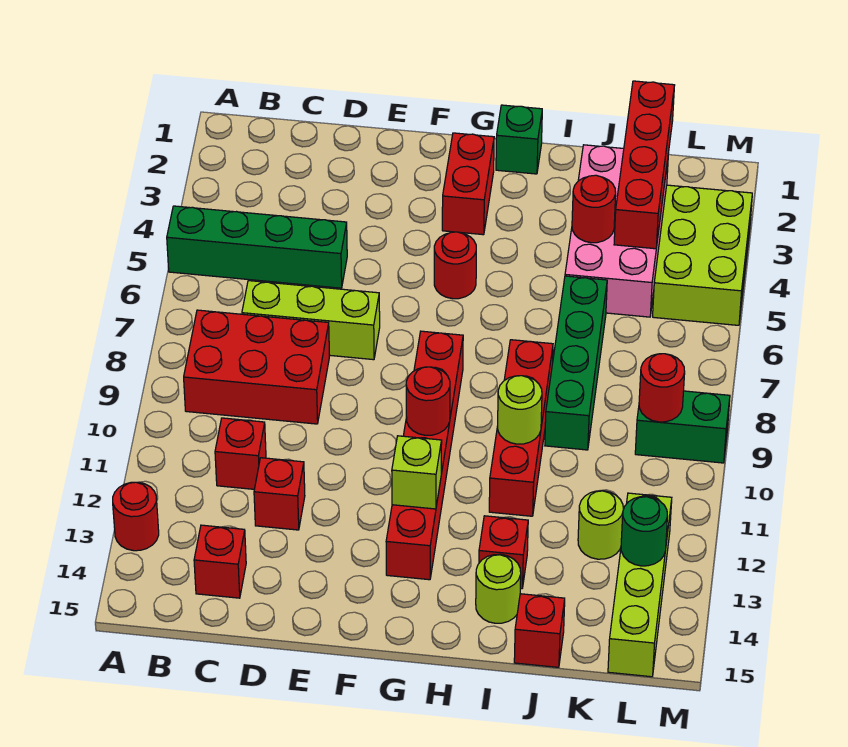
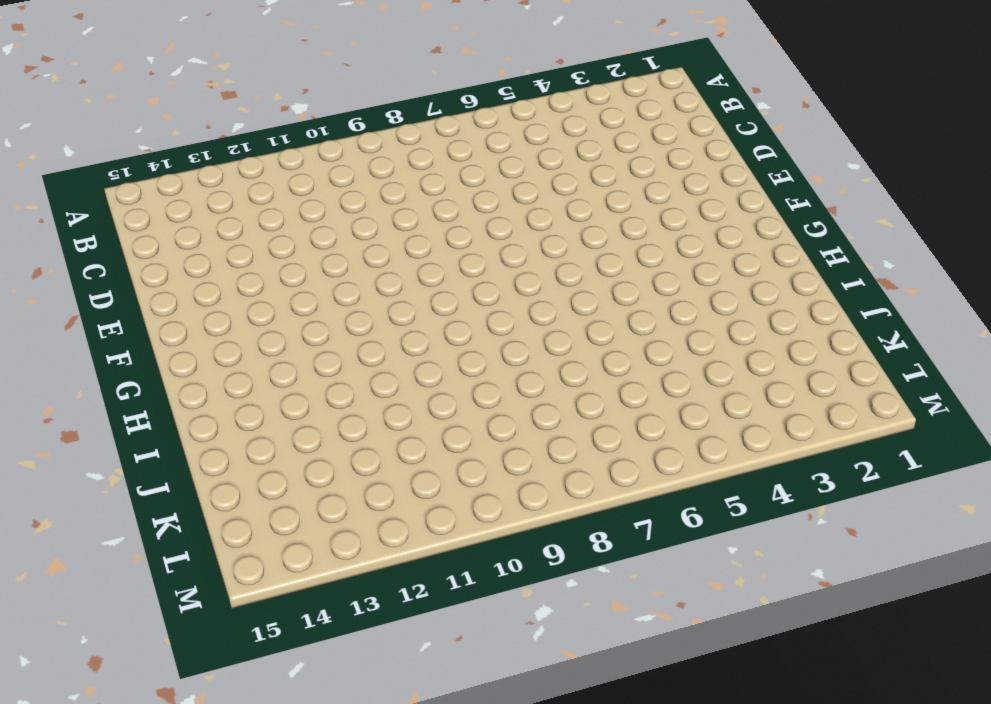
none -> green brick A5:D5 level 1
none -> red round brick A13 level 1
none -> red brick B8:D9 level 1

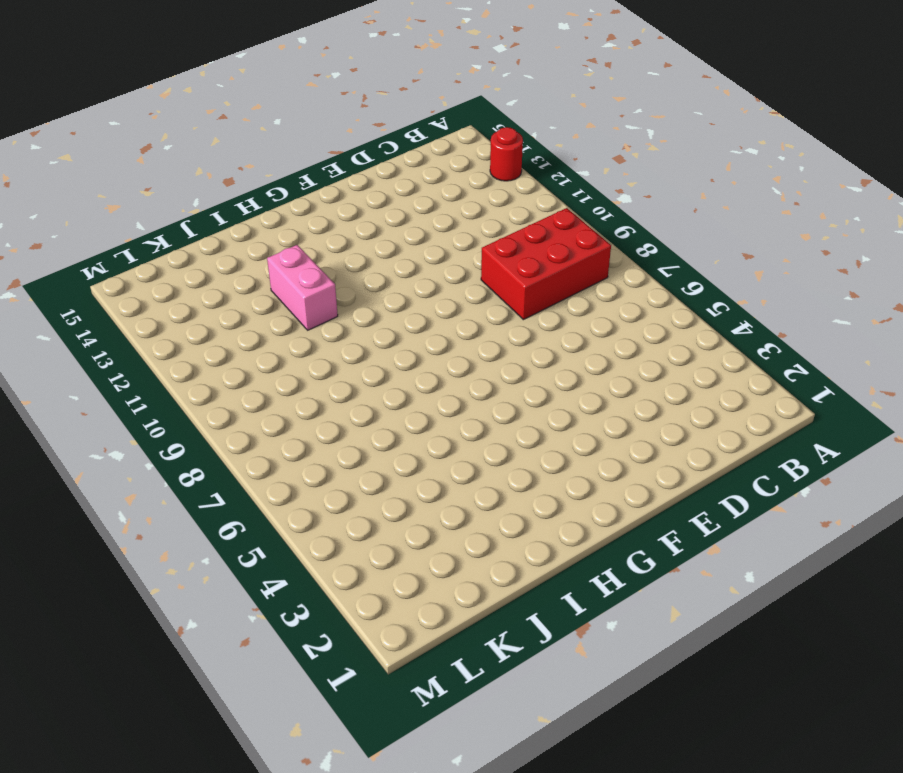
pink brick I11:I12 level 1 -> red brick I8:I11 level 1
none -> green brick A5:D5 level 1
none -> lime brick C7:E7 level 1
none -> red brick C11 level 1

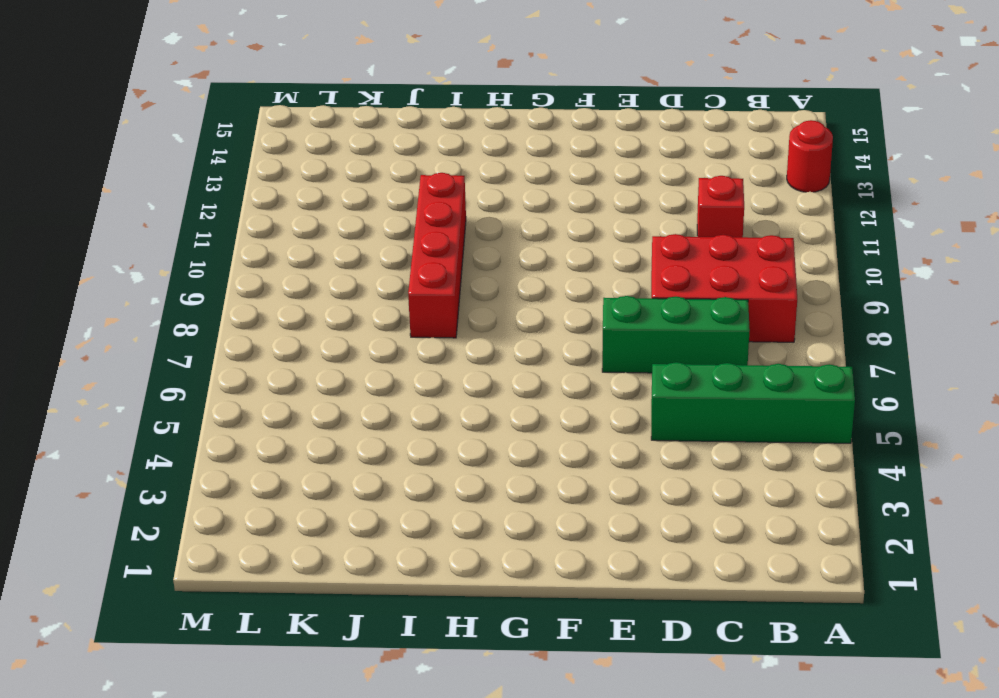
green brick C7:E7 level 1 -> lime brick C7:E7 level 1
none -> red brick C14 level 1
none -> red brick D12 level 1
none -> red brick G2:G3 level 1

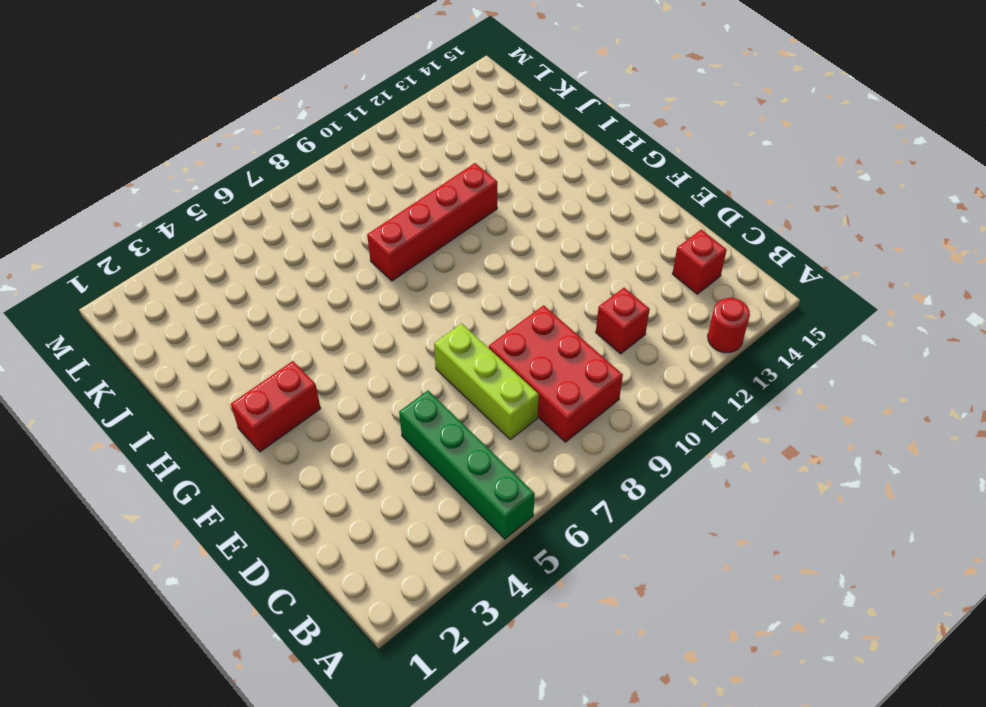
none -> red brick D12 level 1
none -> red round brick G5 level 1
none -> red brick G8:G13 level 1

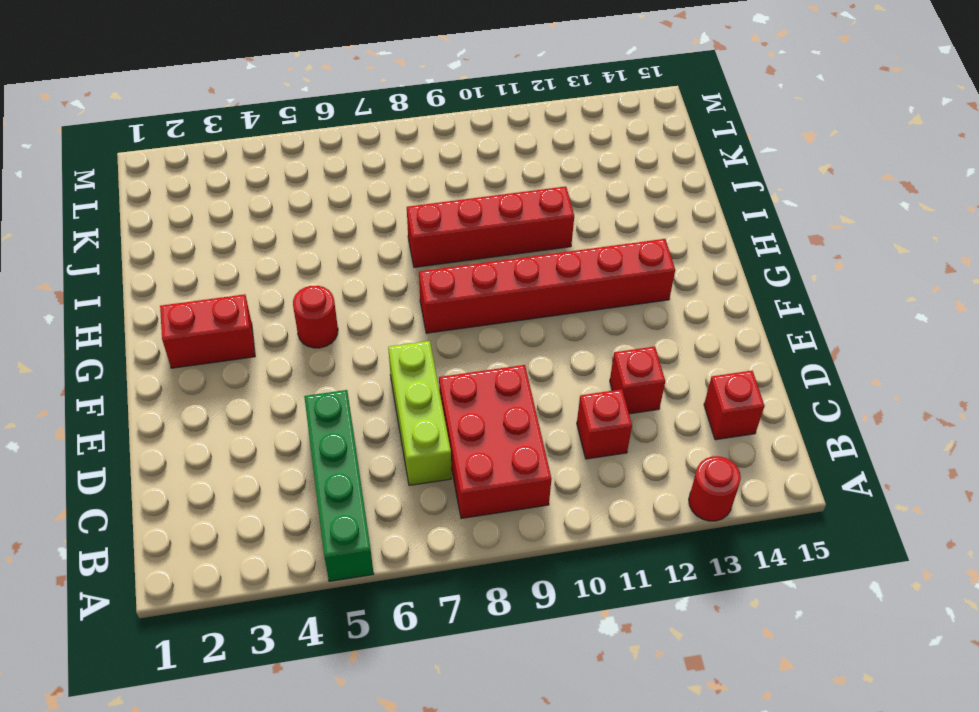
none -> green brick H1 level 1
none -> red brick I13 level 1
none -> lime round brick I14 level 1

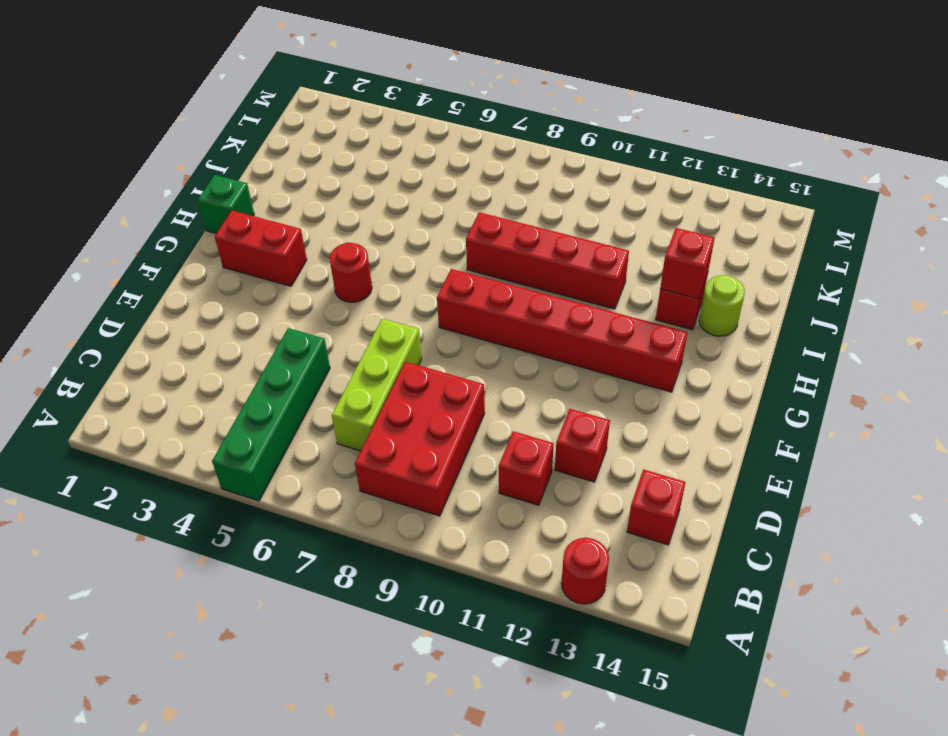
red brick I13 level 2 -> red brick J15 level 1
none -> pink brick J2:K5 level 1
none -> green brick J6:J9 level 1
none -> lime round brick K12 level 1

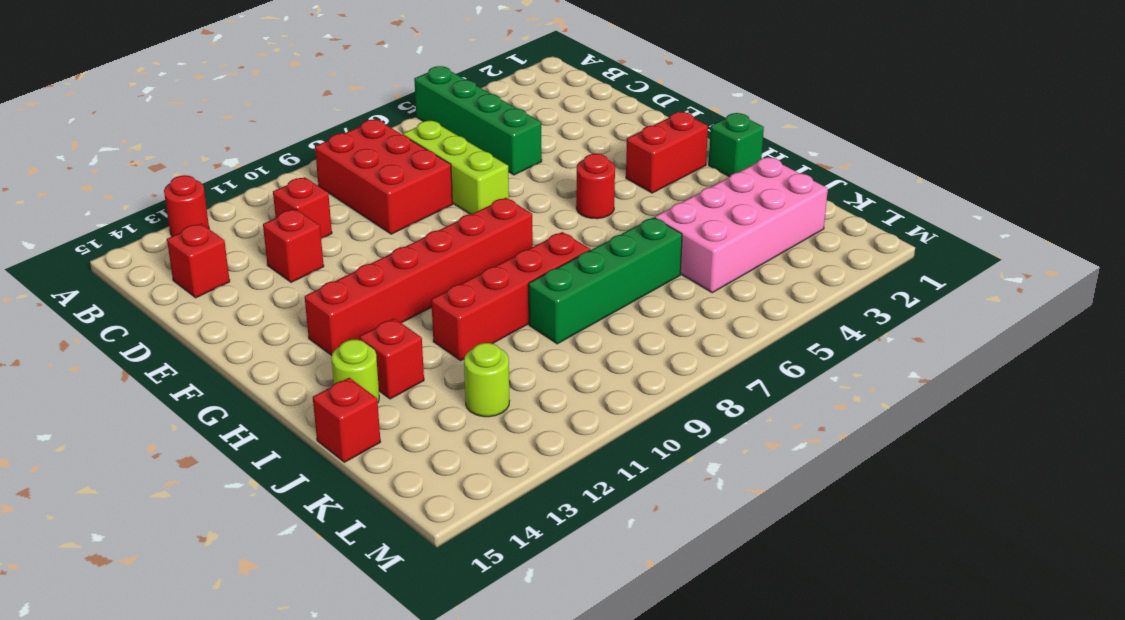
none -> lime brick L3:M5 level 1
none -> green brick L9:M9 level 1
none -> lime brick L12:L15 level 1

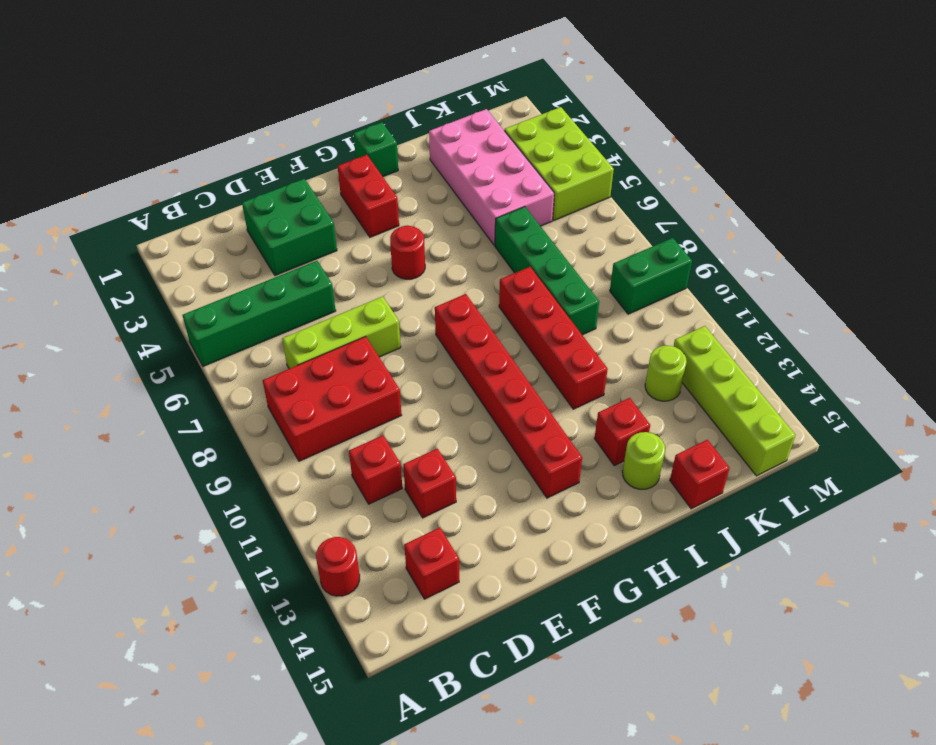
green brick D2:E3 level 1 -> none
none -> red round brick G10 level 2
none -> lime brick G12 level 2
none -> lime round brick I10 level 2

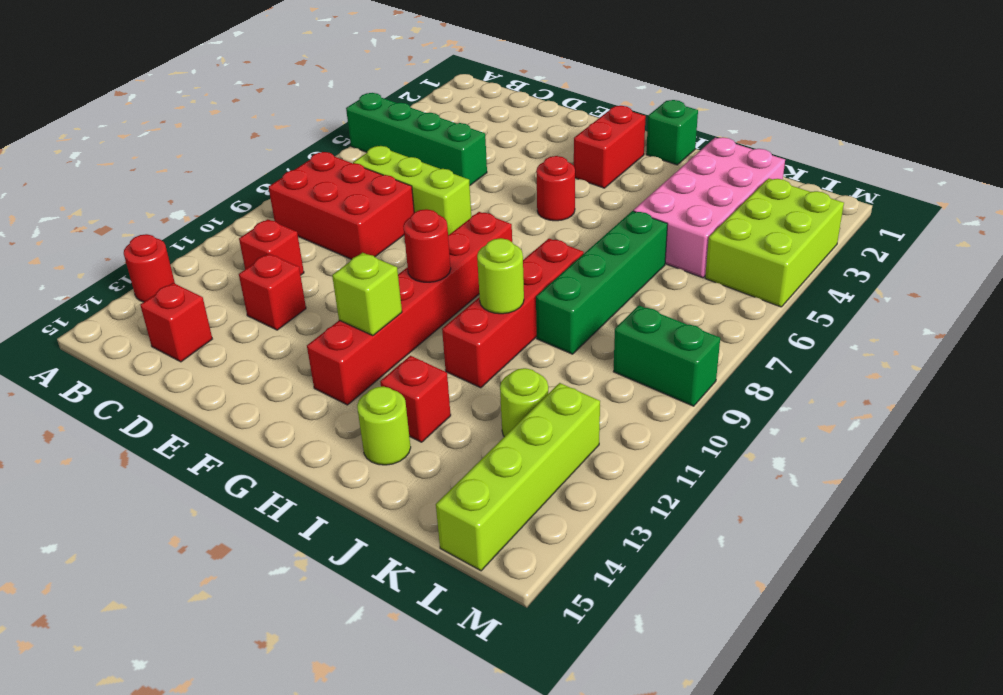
none -> red brick J15 level 1
none -> red round brick J4 level 2
none -> red brick K1:K4 level 2

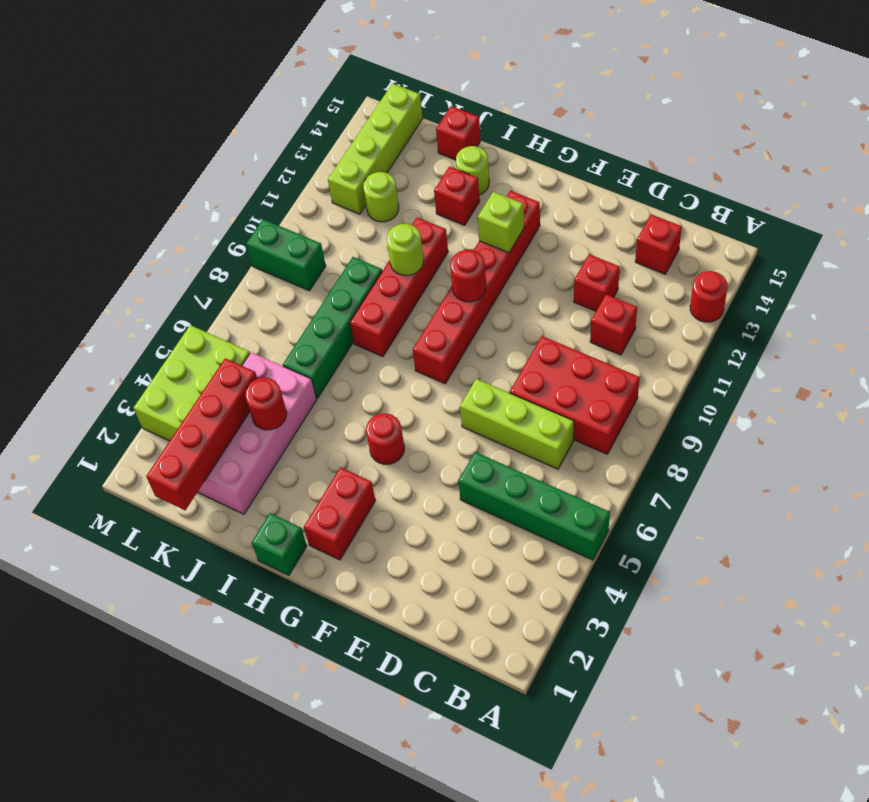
none -> red round brick L9 level 2
none -> green round brick L13 level 2

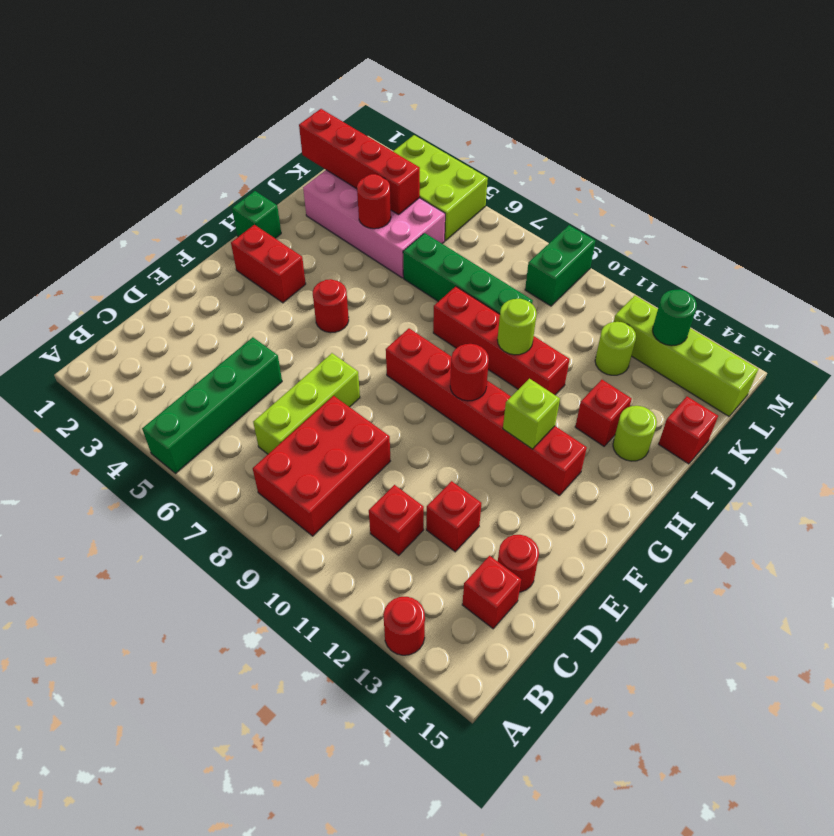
red round brick D14 level 1 -> red round brick L9 level 2

